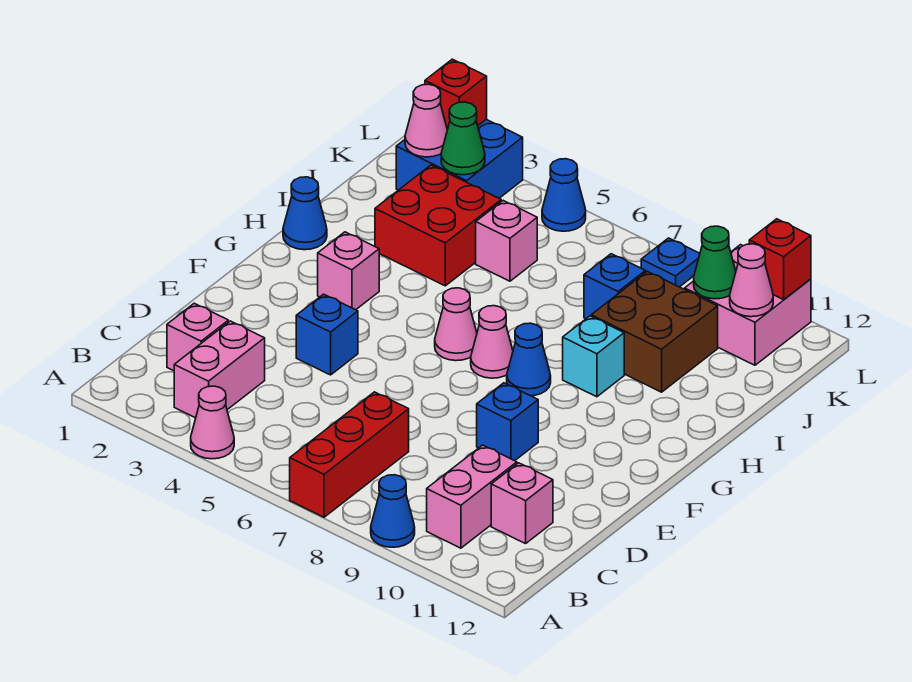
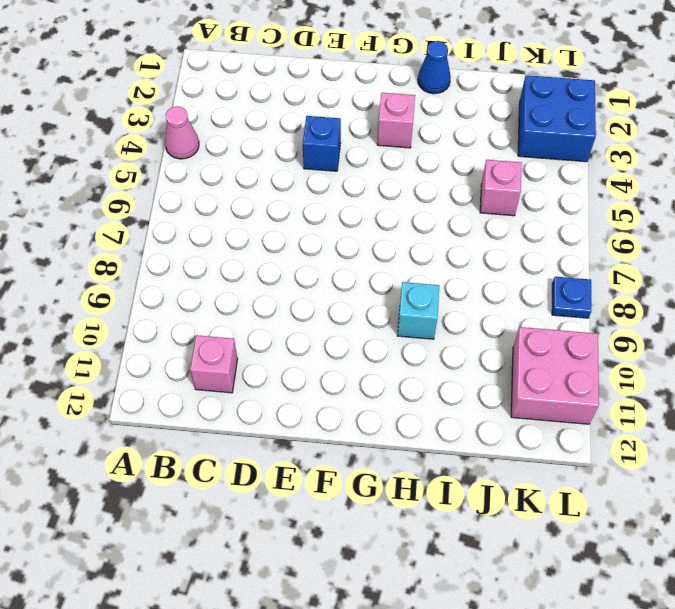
none -> red brick A7:C7 level 1
none -> blue cone A9 level 1
none -> pink brick B3:C3 level 1

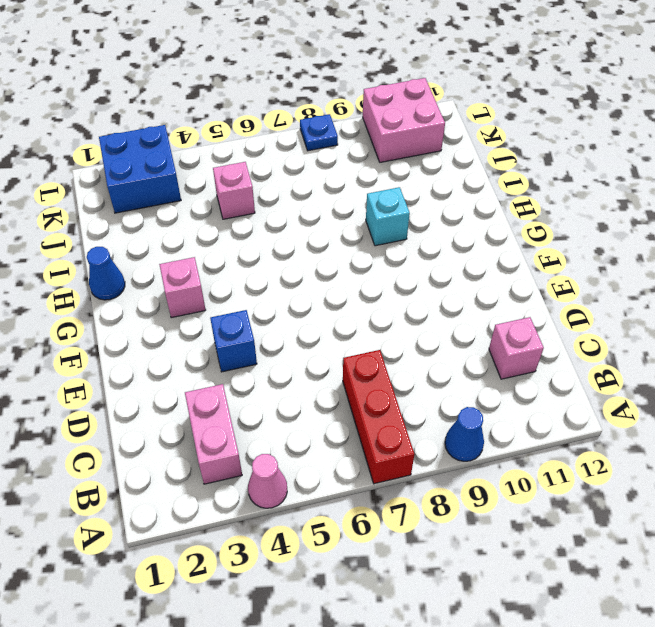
none -> pink brick B10:C10 level 1
none -> pink brick C2 level 1
none -> blue brick E9 level 1

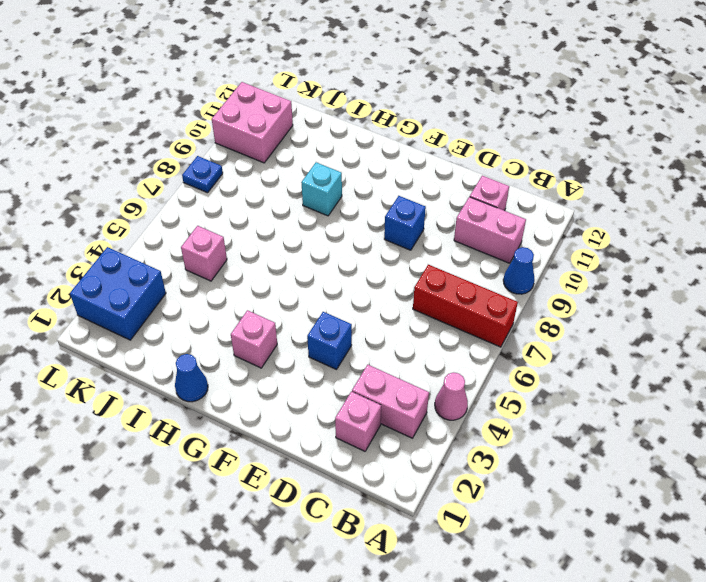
none -> pink cone G6 level 1
none -> pink cone G7 level 1
none -> blue cone G8 level 1

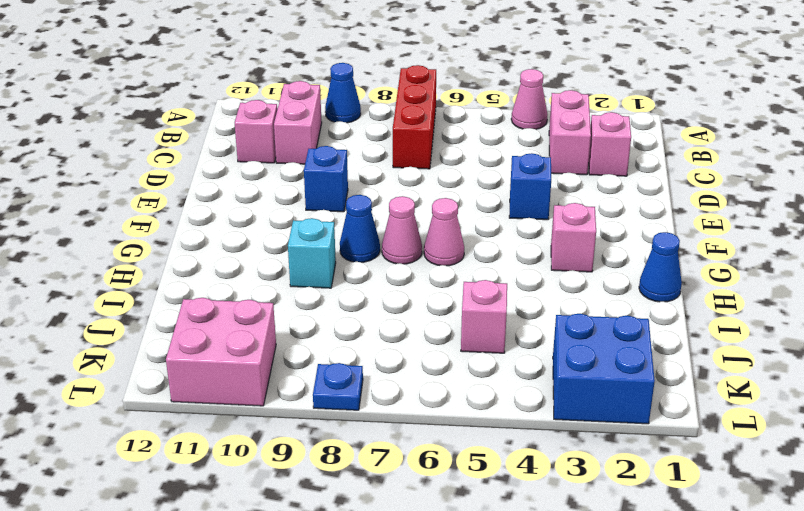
none -> red brick I3:J4 level 1
none -> brown brick I9:J10 level 1
none -> blue brick J8 level 1

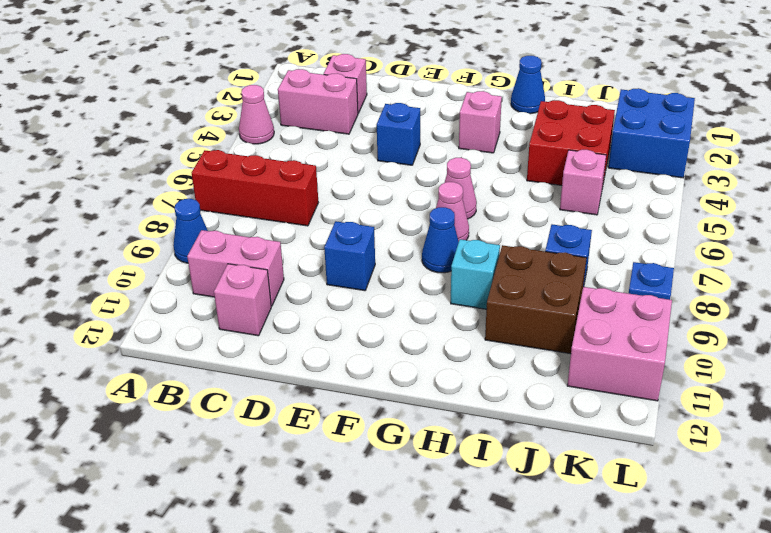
none -> blue cone L5 level 1
none -> pink cone K2 level 2
none -> green cone K3 level 2

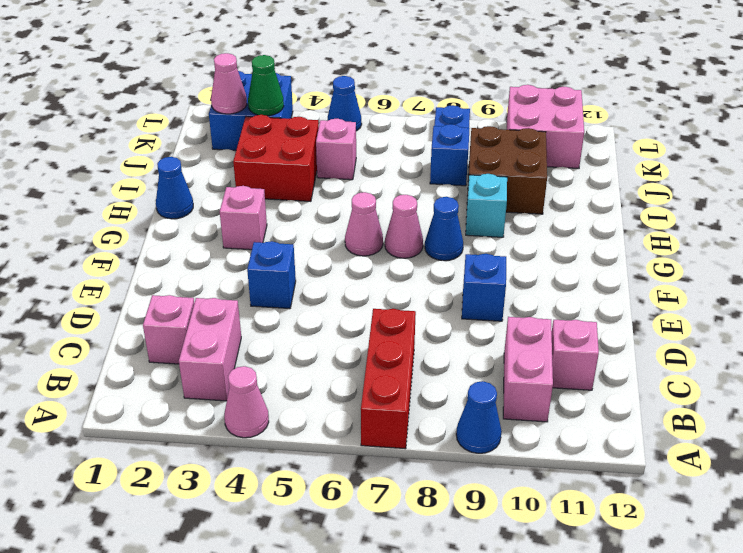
none -> green cone K10 level 2
none -> pink cone K11 level 2
none -> red brick L2 level 2

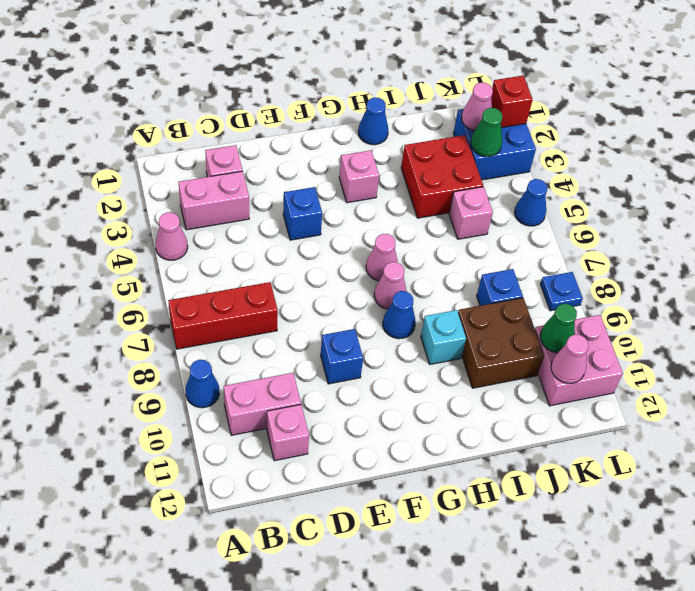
none -> red brick L11 level 2

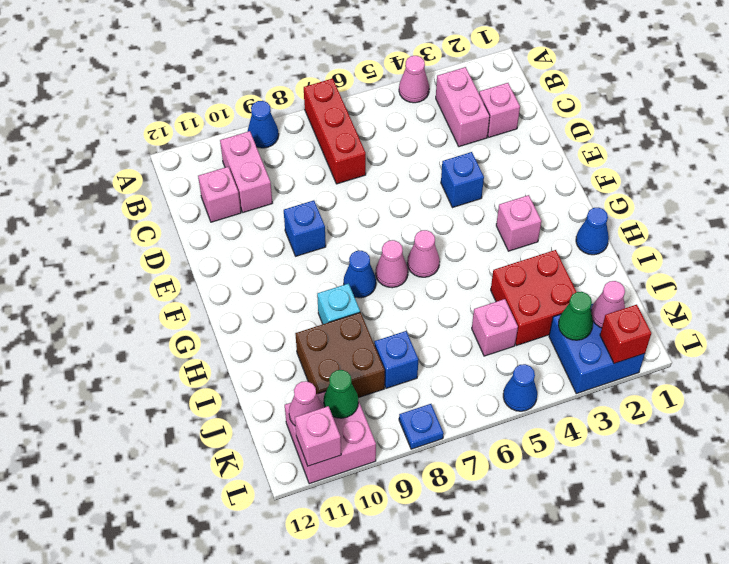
pink brick L11 level 2 -> red brick L11 level 2

